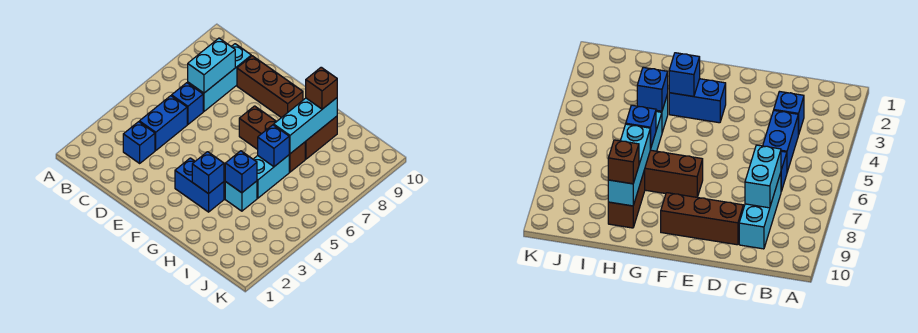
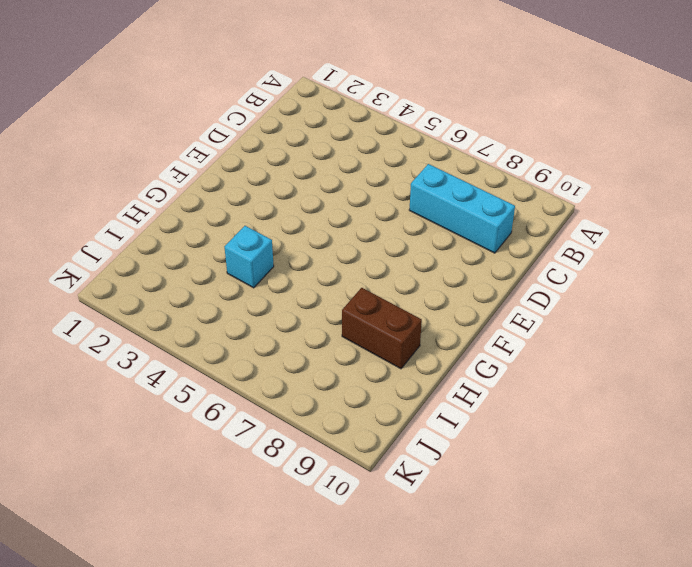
none -> blue brick C3 level 1
none -> blue brick C4:C5 level 1
none -> blue brick C6 level 1

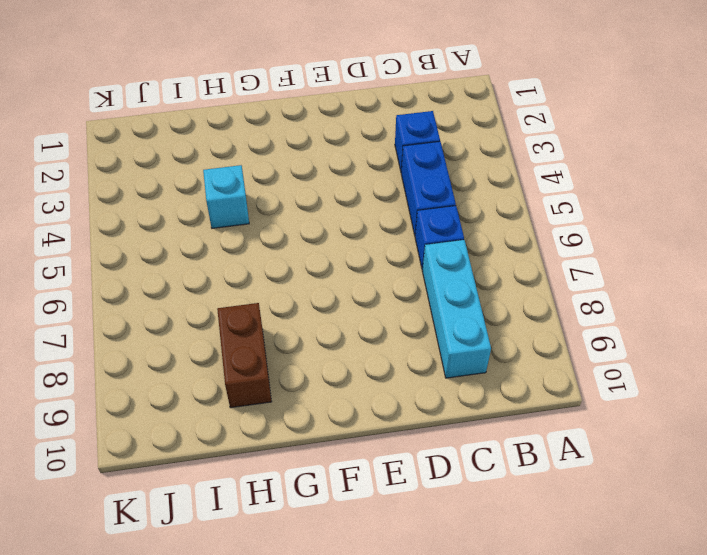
none -> brown brick D9:F9 level 1
none -> blue brick F3:G3 level 1
none -> brown brick F7:H7 level 1

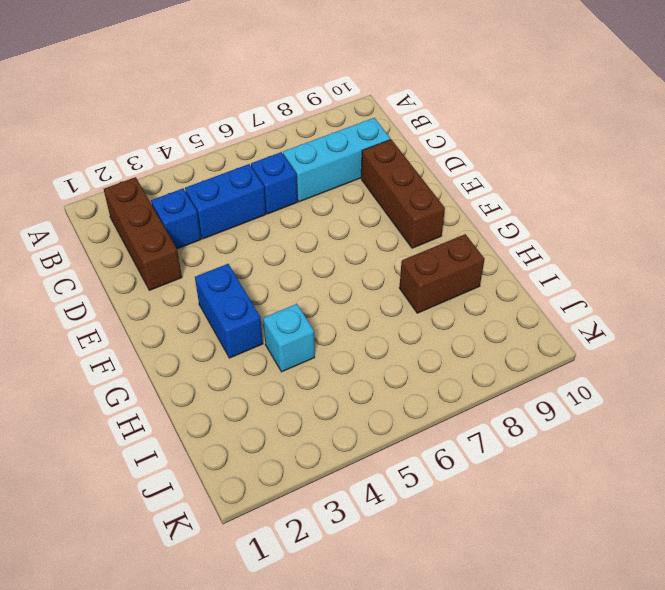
brown brick B2:D2 level 1 -> brown brick F7:H7 level 1
none -> cyan brick H5:H6 level 1
none -> cyan brick C7:C8 level 2
none -> blue brick G3 level 2

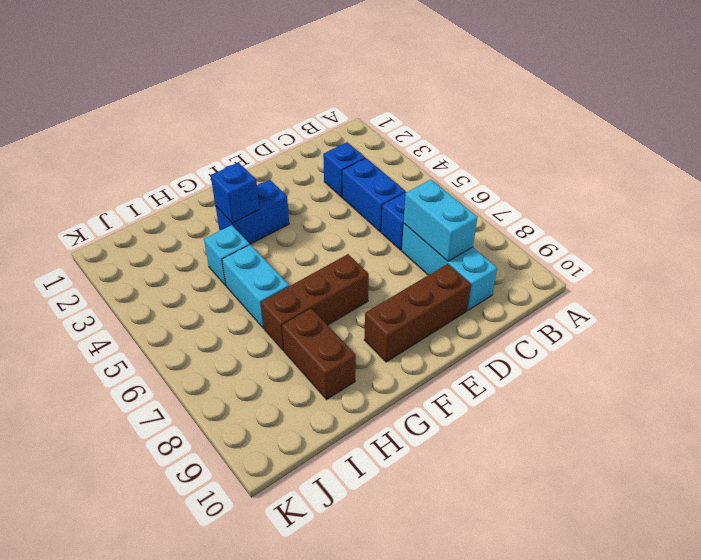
none -> blue brick H4 level 2
none -> blue brick H6 level 2
none -> cyan brick H7:H9 level 2

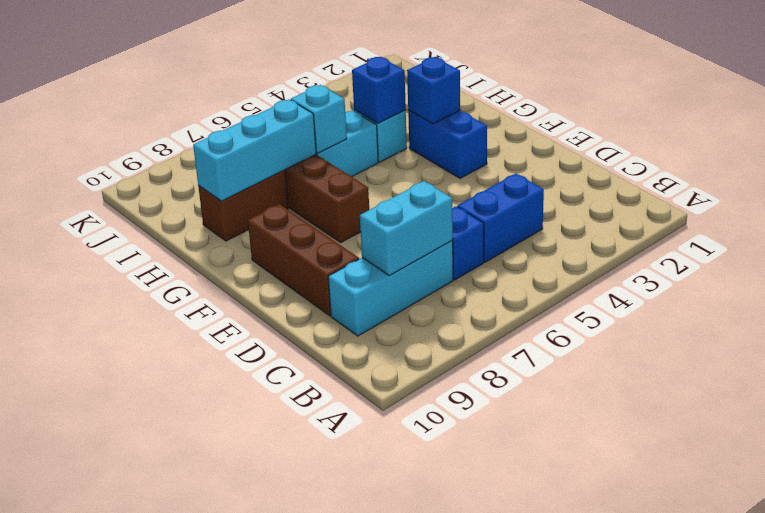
cyan brick H6 level 2 -> blue brick H6 level 2
none -> blue brick C3 level 1
none -> brown brick H9 level 3

